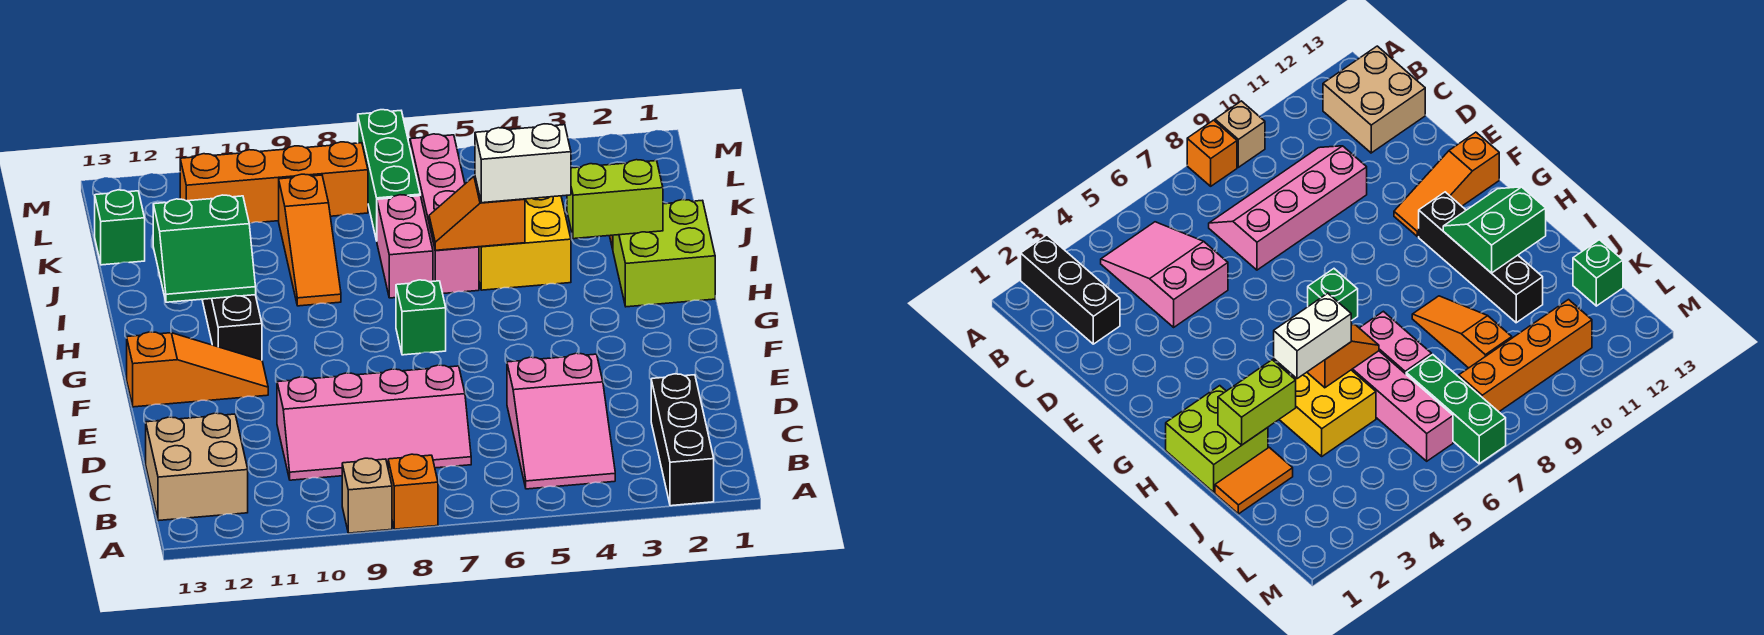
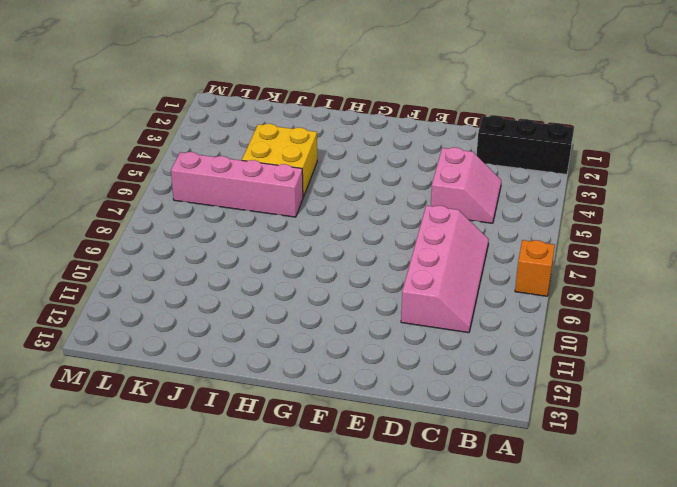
pink slope C4:D5 level 1 top D -> pink slope B4:D5 level 1 top D
none -> tan brick A9 level 1
none -> tan brick B12:C13 level 1
none -> orange slope F11:F13 level 1 top 13

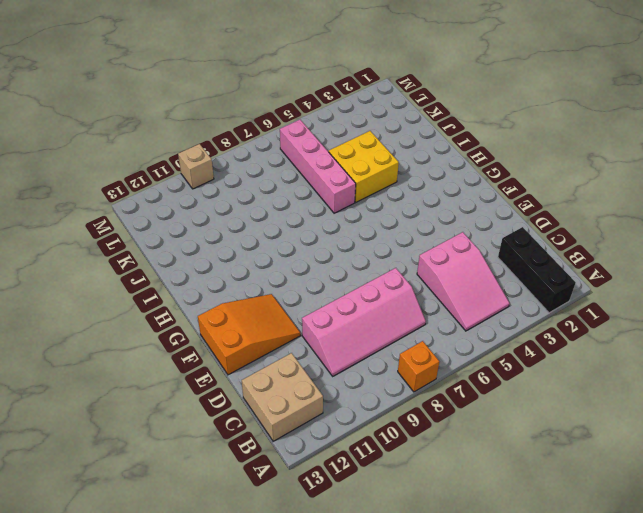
orange slope E11:F13 level 1 top 13 -> orange slope F11:F13 level 1 top 13
tan brick M10 level 1 -> tan brick A9 level 1
none -> green brick G7 level 1
none -> black brick G11:J11 level 1
none -> lime brick H1:I2 level 1

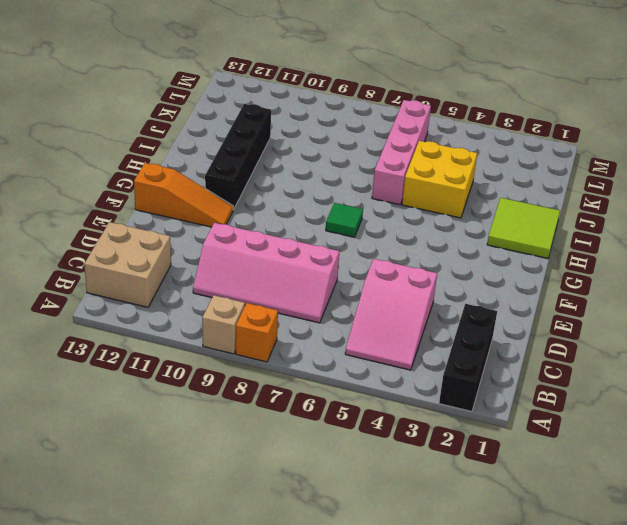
green tile G7 level 1 -> green brick G7 level 1
lime tile H1:I2 level 1 -> lime brick H1:I2 level 1
none -> pink brick I7:J7 level 1
none -> orange slope I9:K9 level 1 top K
none -> orange tile J1:J2 level 1

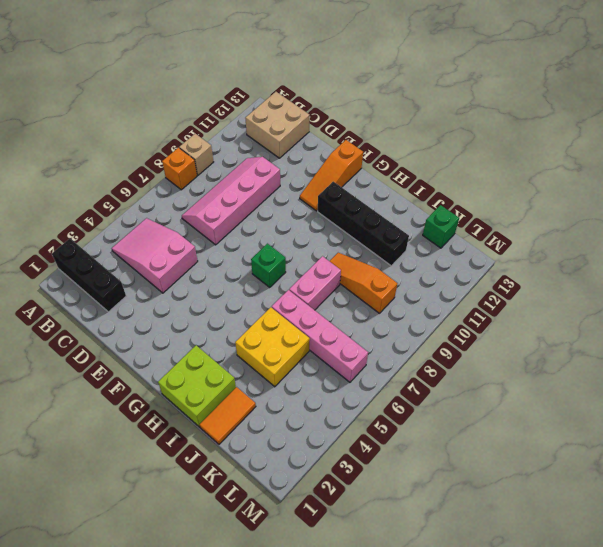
pink brick I7:I8 level 1 -> pink brick I7:J7 level 1
none -> green brick K7:M7 level 1
none -> orange brick L8:L11 level 1
none -> green slope H11:I12 level 2 top I

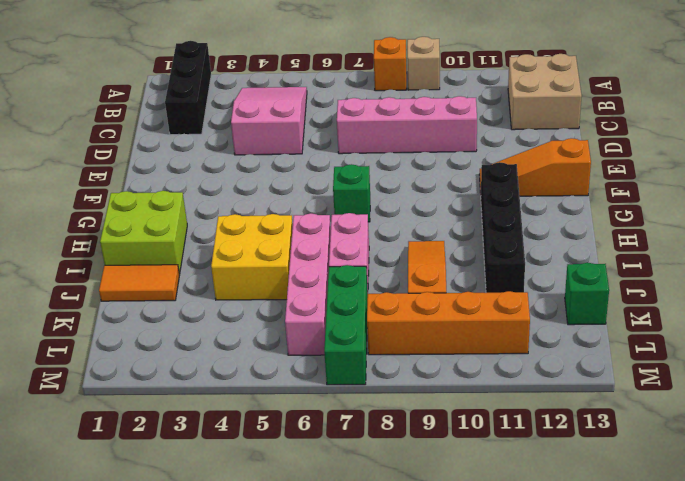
none -> green slope H11:I12 level 2 top I
none -> lime brick I2:I3 level 2
none -> orange slope I5:I6 level 2 top 5

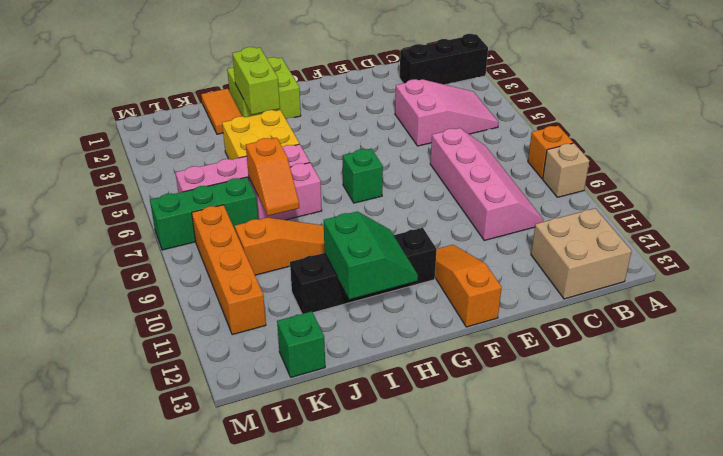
orange slope J7:J8 level 2 top 7 -> orange slope I5:I6 level 2 top 5
none -> white brick I4:I5 level 3

